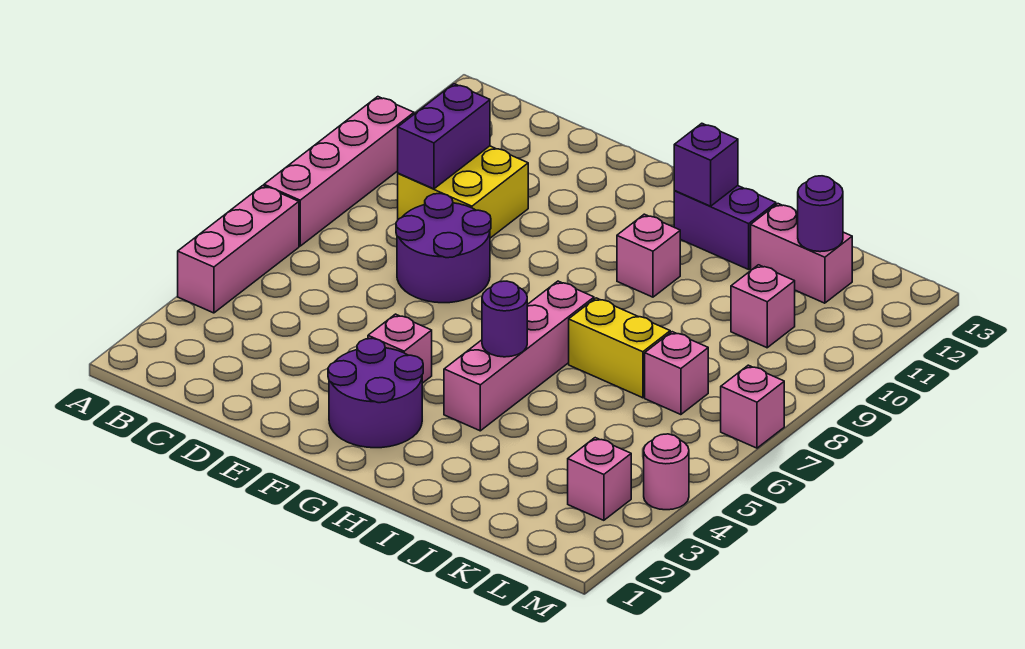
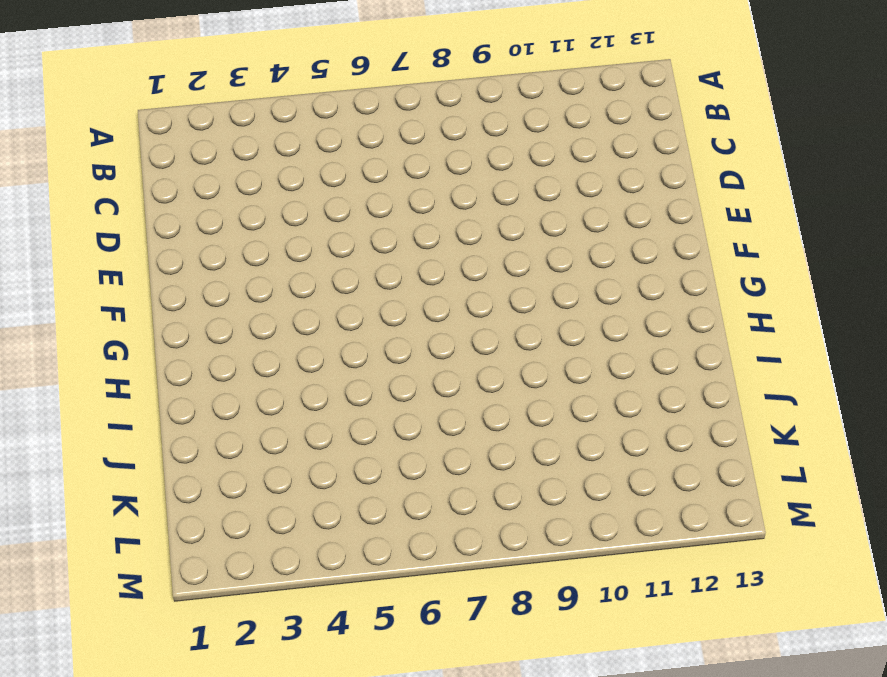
none -> pink brick A4:A6 level 1
none -> pink brick A7:A10 level 1
none -> yellow brick C9:D10 level 1

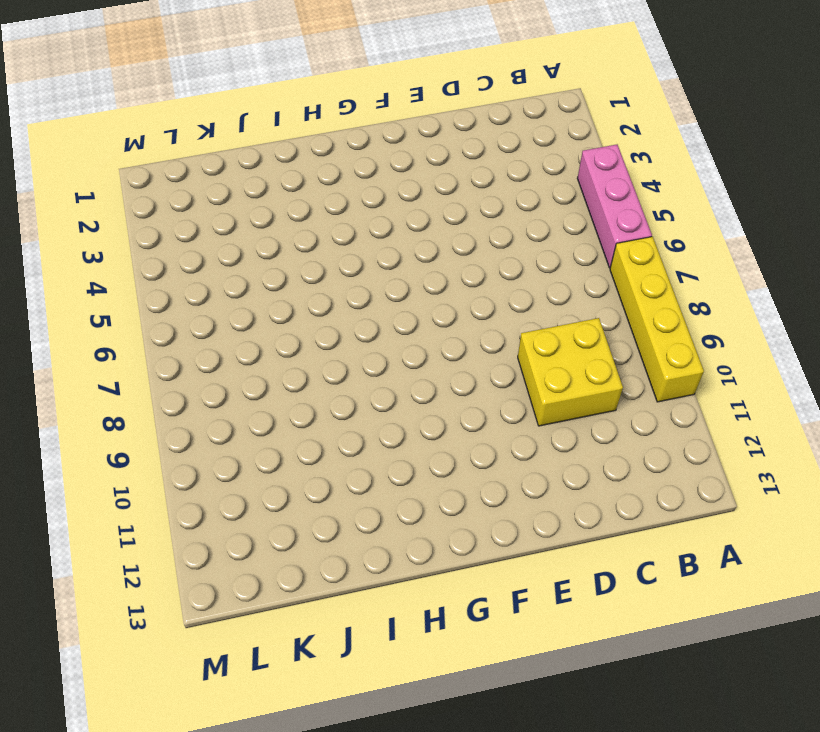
yellow brick A7:A10 level 1 -> pink brick A7:A10 level 1
none -> purple round brick D7:E8 level 1
none -> purple round brick F2:G3 level 1
none -> pink brick F4 level 1

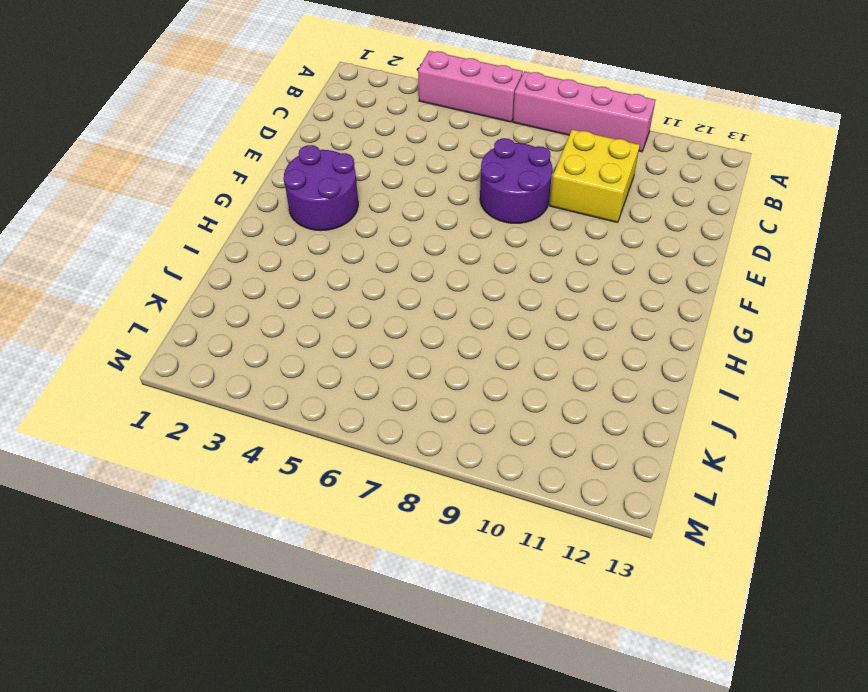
none -> pink brick F4 level 1
none -> pink brick H4:H7 level 1
none -> pink brick H10 level 1

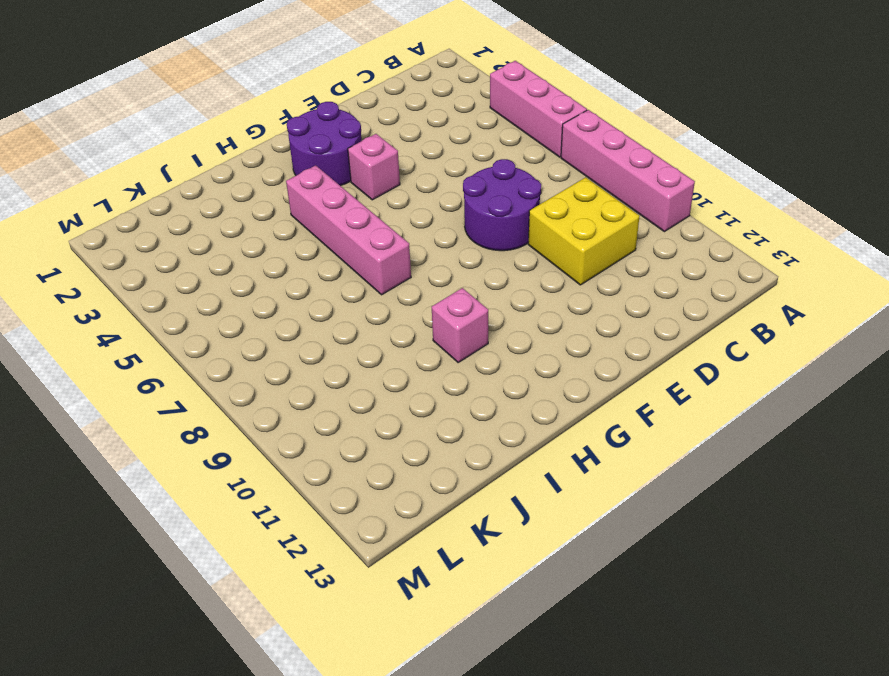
none -> purple brick H12:I12 level 1
none -> yellow brick I7:J7 level 1
none -> pink brick J12:K12 level 1

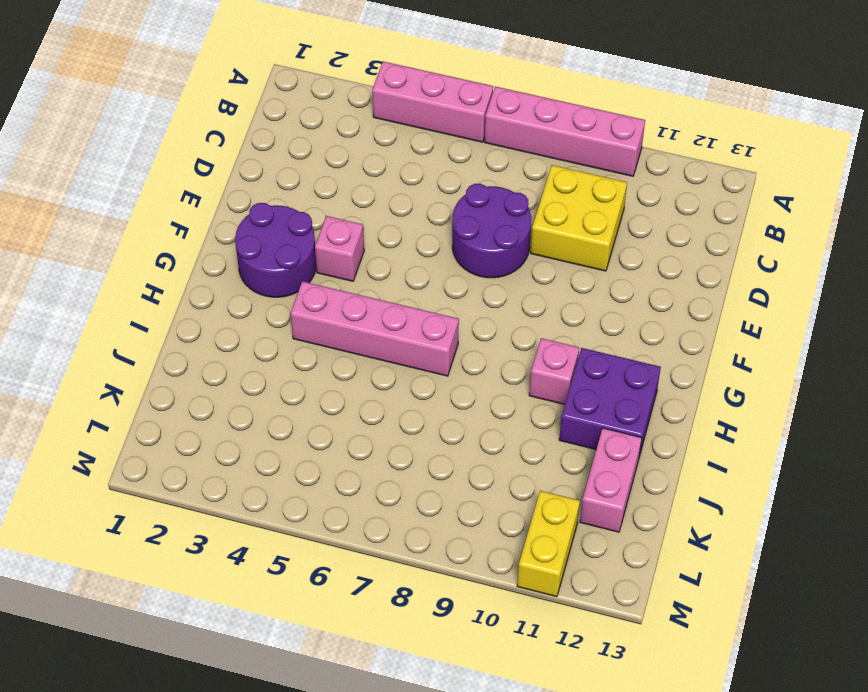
purple brick H11:I12 level 1 -> purple brick H12:I12 level 1
yellow brick L11:M11 level 1 -> yellow brick I7:J7 level 1
none -> pink brick K7 level 1
none -> pink brick K10 level 1
none -> pink brick L3 level 1

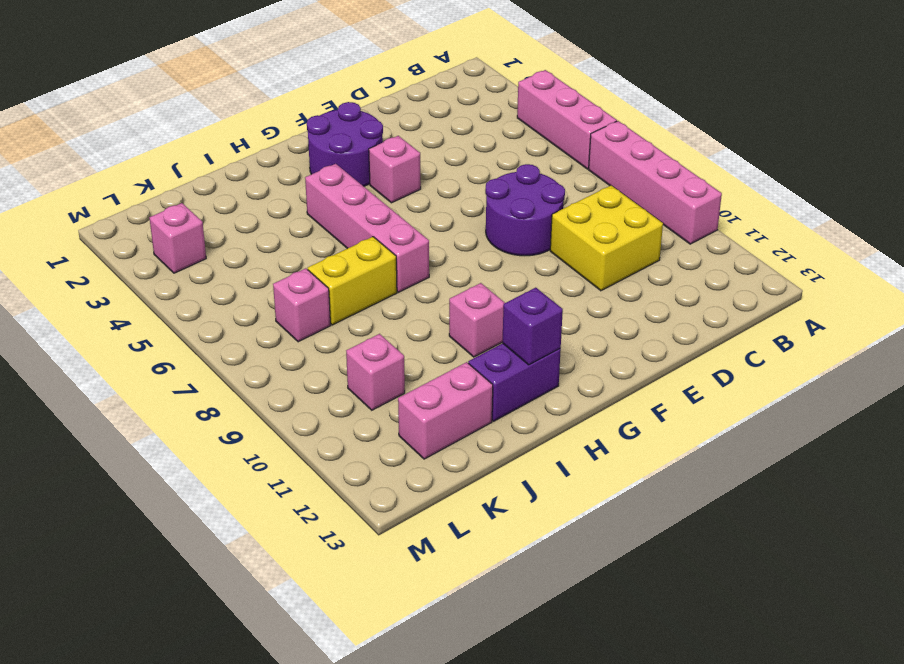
none -> pink round brick M4 level 1
none -> pink brick M7 level 1
none -> purple brick C9:C10 level 2

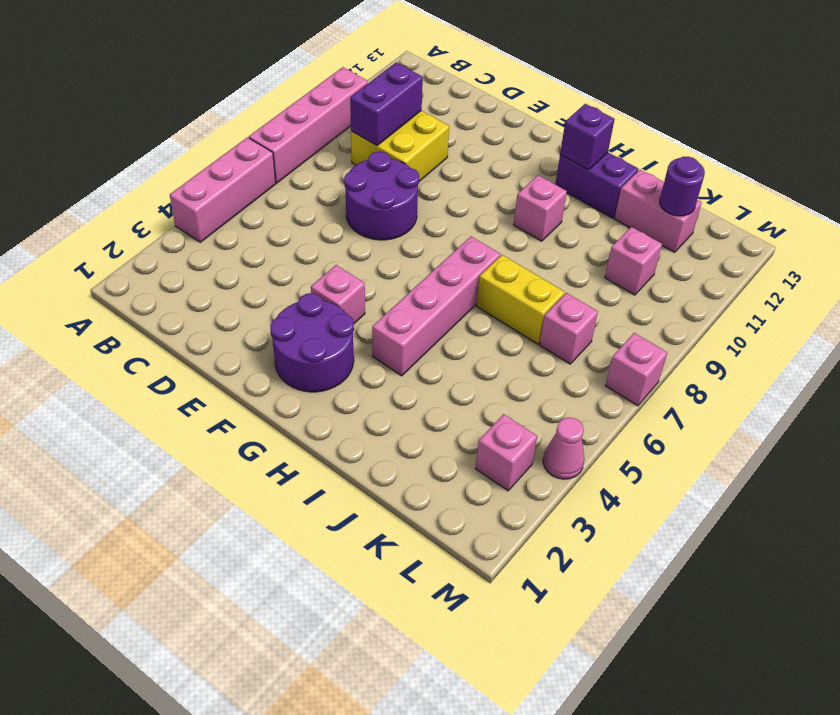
pink cone M4 level 1 -> pink round brick M4 level 1
none -> purple round brick H5 level 2

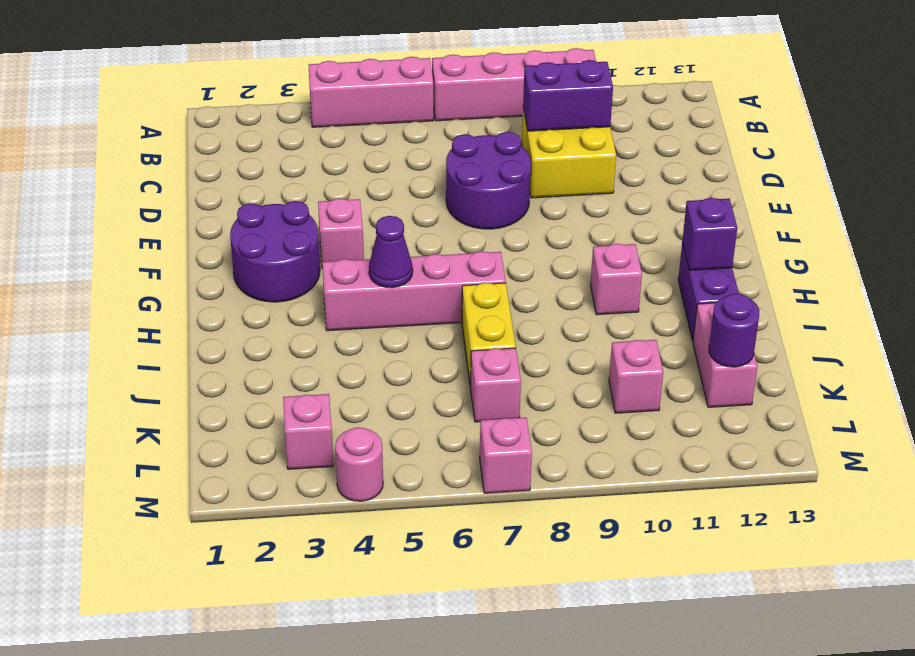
purple cone H5 level 2 -> purple round brick H5 level 2

